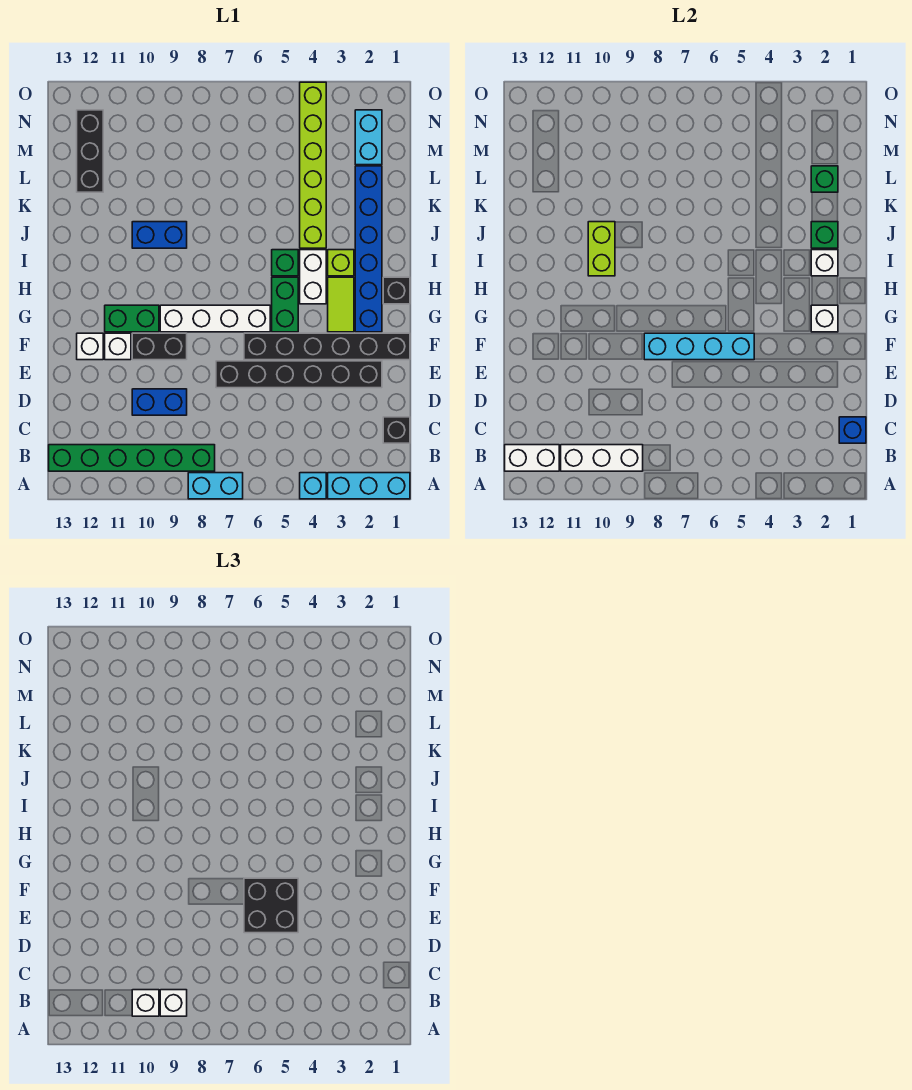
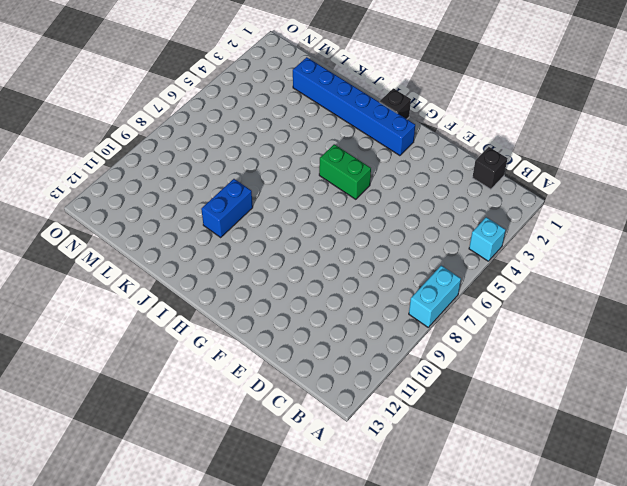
none -> cyan brick A1:A3 level 1
none -> green brick B8:B13 level 1
none -> blue brick D9:D10 level 1
none -> black brick E2:E7 level 1

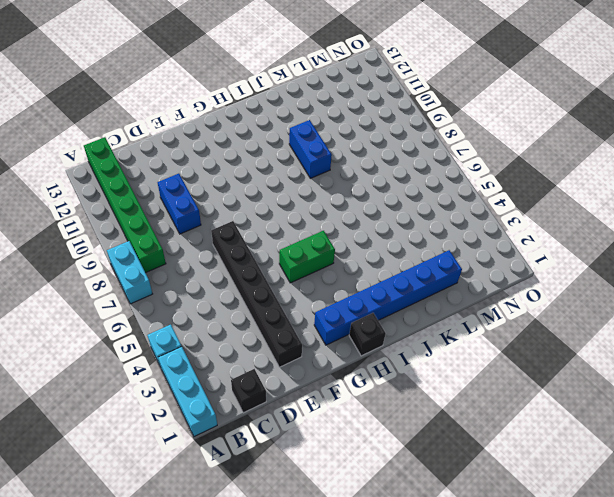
none -> black brick F1:F6 level 1
none -> black brick F9:F10 level 1
none -> white brick F11 level 1
none -> white brick F12 level 1

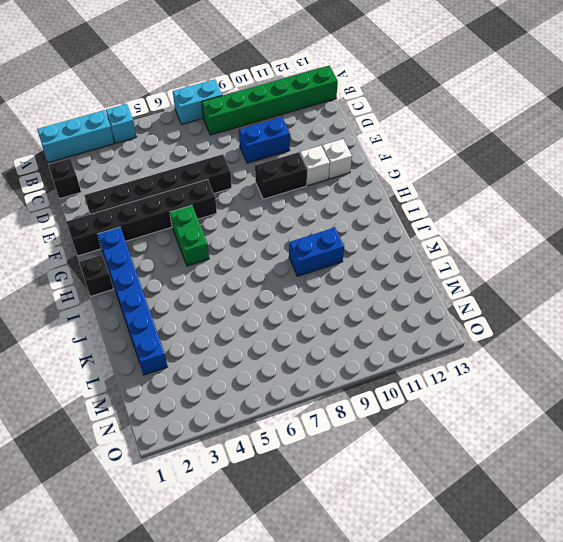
none -> lime tile G3:H3 level 1
none -> white brick G6:G9 level 1
none -> green brick G10:G11 level 1
none -> white brick H4:I4 level 1

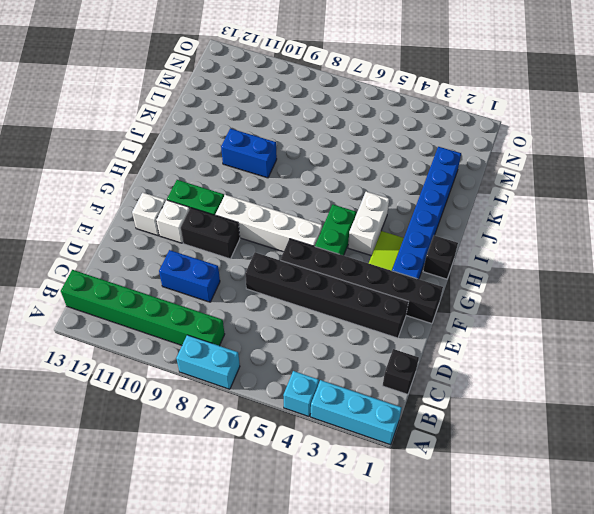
none -> lime brick I3 level 1
none -> green brick I5 level 1
none -> lime brick J4:O4 level 1
none -> black brick L12:N12 level 1

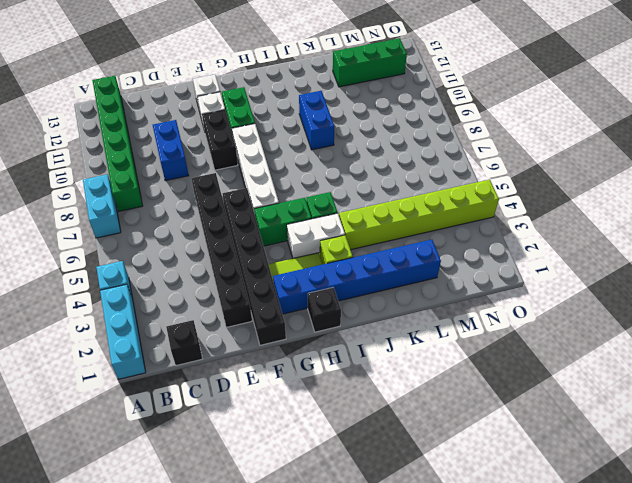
green brick L12:N12 level 1 -> black brick L12:N12 level 1
none -> cyan brick M2:N2 level 1
none -> white brick B9:B11 level 2
none -> white brick B12:B13 level 2
none -> blue brick C1 level 2

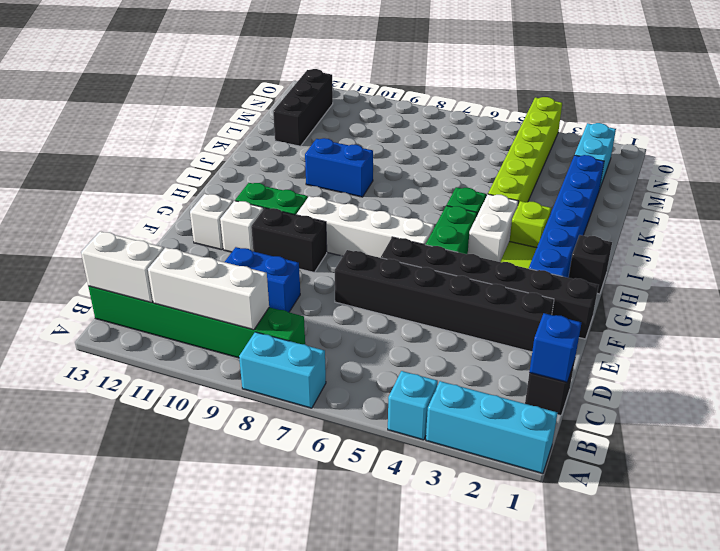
none -> cyan brick F5:F8 level 2
none -> white brick G2 level 2
none -> white brick I2 level 2
none -> lime brick I10:J10 level 2

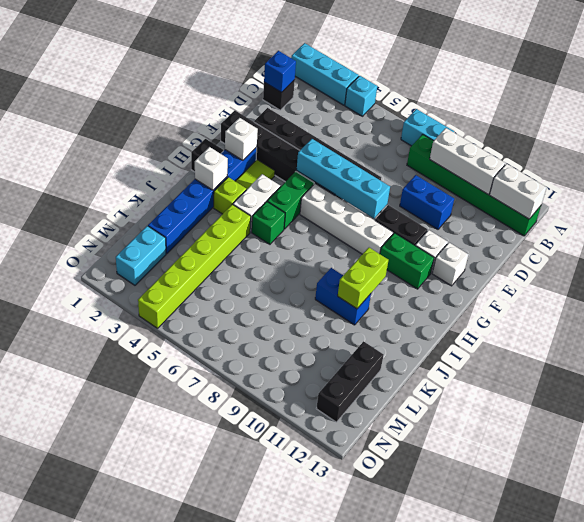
none -> green brick J2 level 2
none -> green brick L2 level 2
none -> white brick B9 level 3
none -> white brick B10 level 3

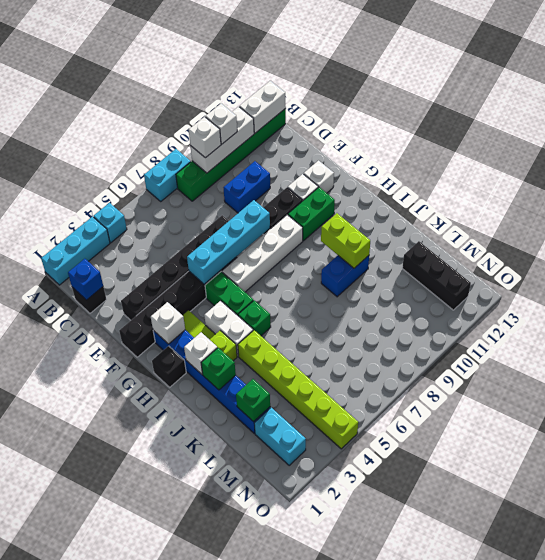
none -> black brick E5:F6 level 3

